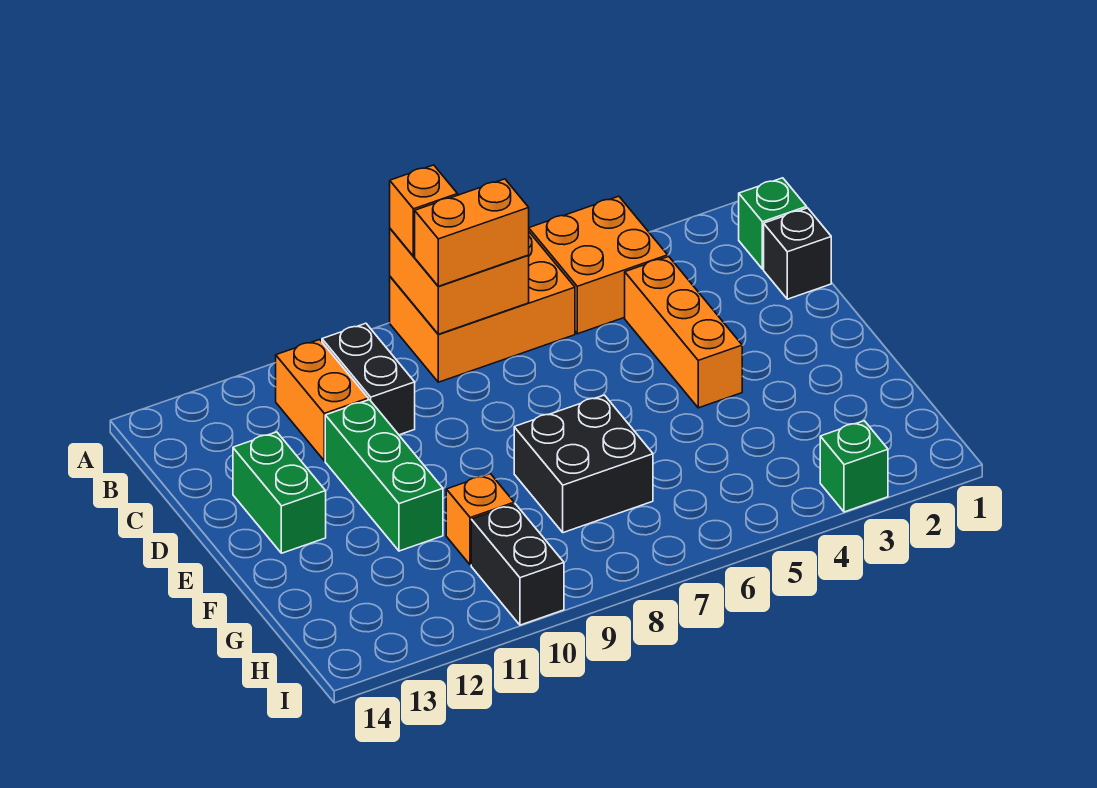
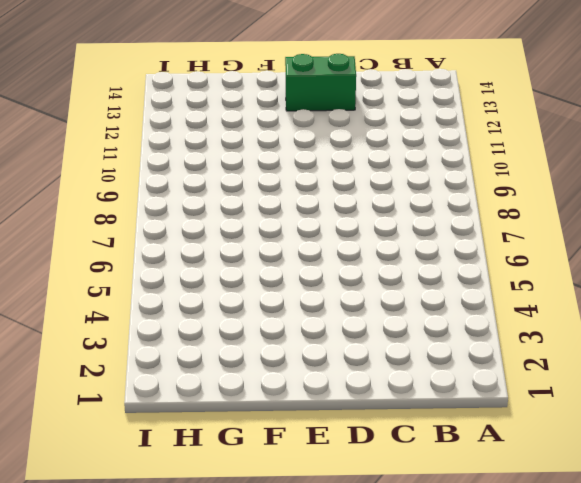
none -> orange brick A4:B5 level 1
none -> orange brick A6:B8 level 1
none -> green brick B1 level 1

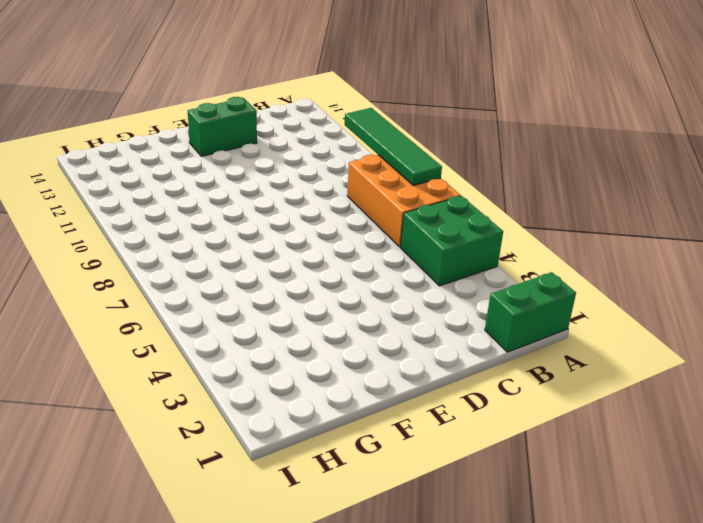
green brick A1:B1 level 1 -> green brick B1 level 1
green brick A4:B5 level 1 -> orange brick A4:B5 level 1
green tile A7:A10 level 2 -> orange brick A7:B8 level 2
none -> black brick B10:C10 level 1
none -> orange brick B11:C11 level 1
none -> black brick C1 level 1

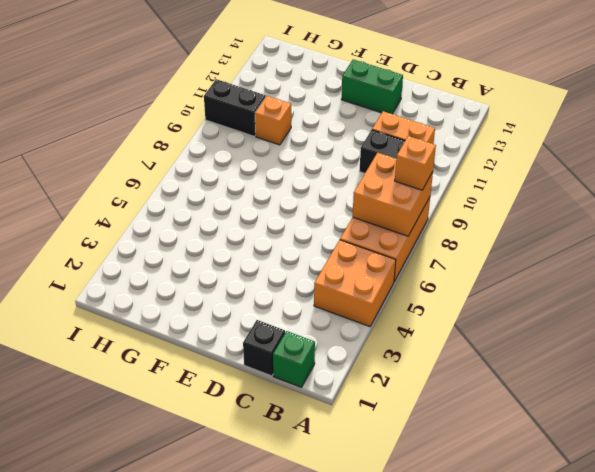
none -> orange brick C4:E4 level 1
none -> green brick D11:F11 level 1
none -> black brick F7:G8 level 1

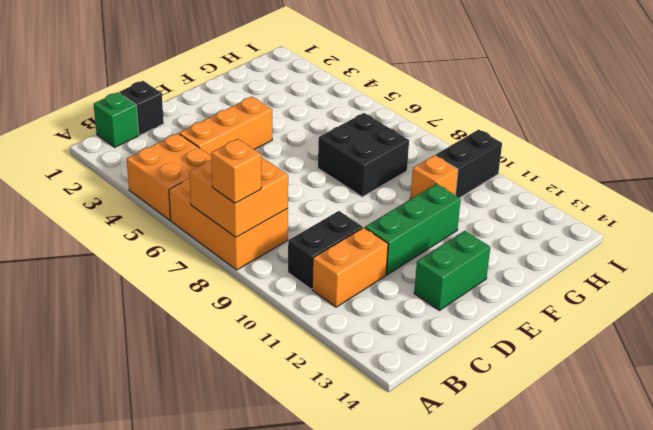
none -> green brick I3 level 1
none -> orange brick B7:B8 level 3

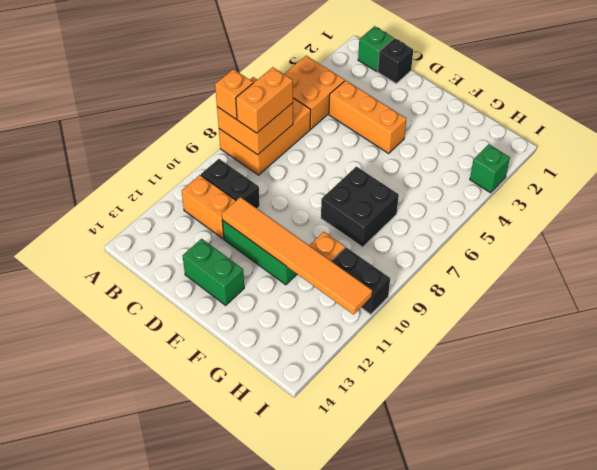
orange tile D11:I11 level 2 -> none

